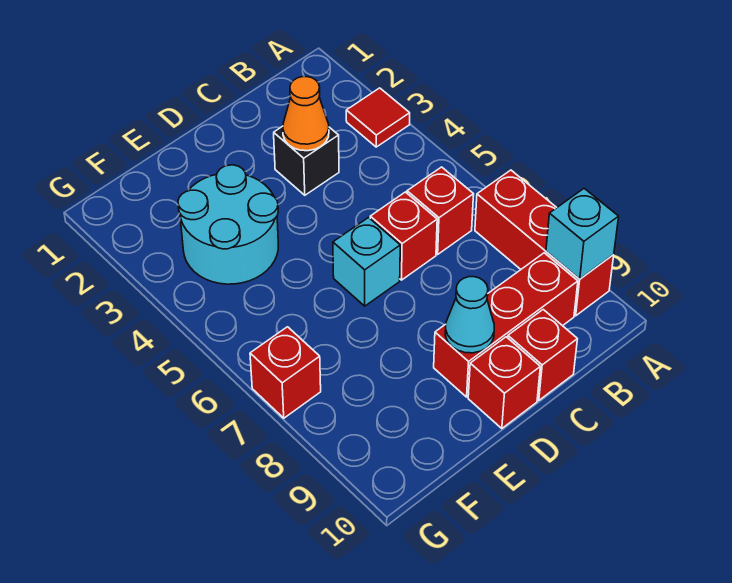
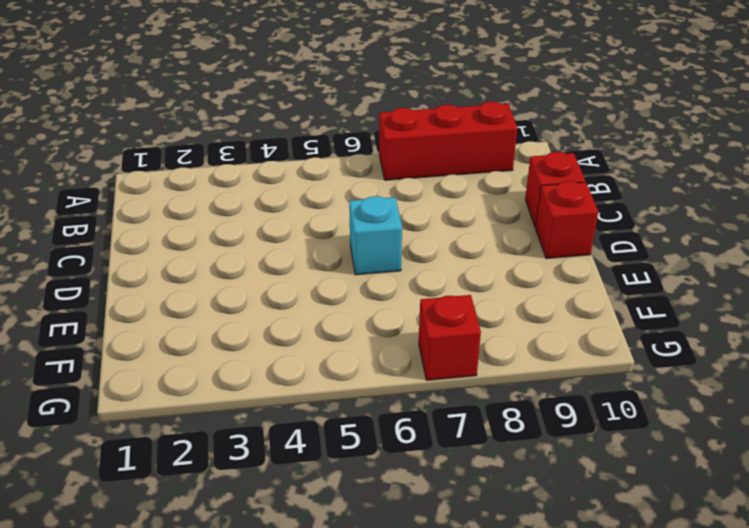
none -> red tile A3 level 1
none -> red brick B6 level 1
none -> red brick B9:D9 level 1

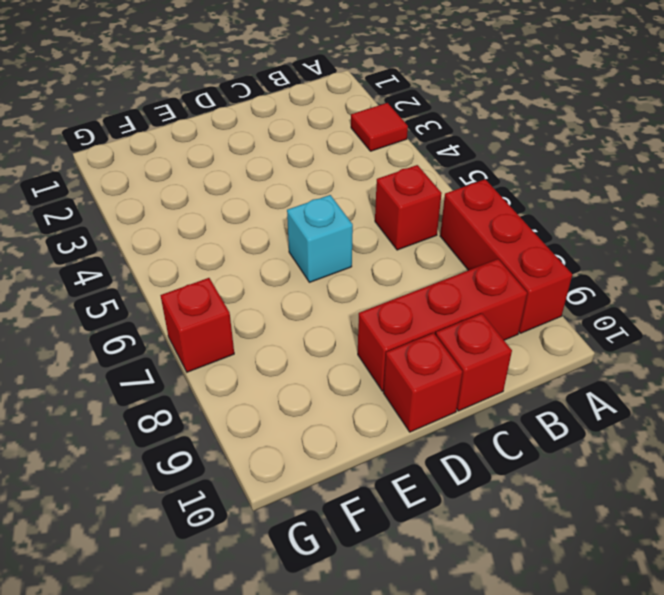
none -> black brick C3 level 1
none -> red brick C6 level 1
none -> cyan round brick E3:F4 level 1

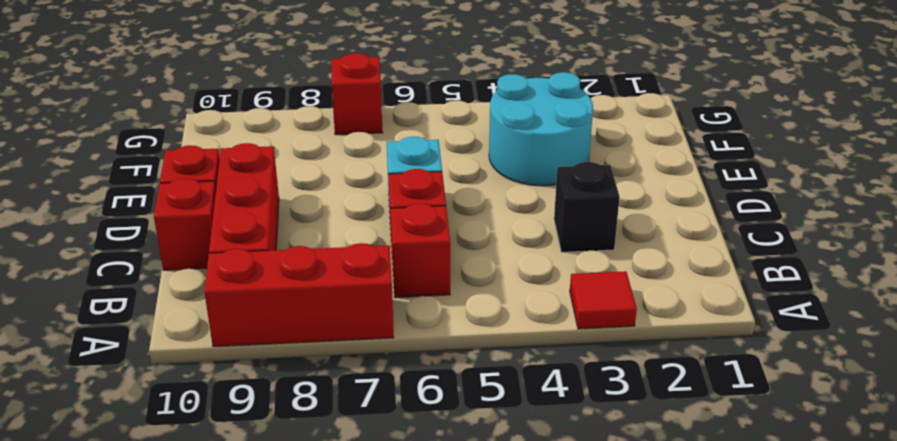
none -> cyan brick A9 level 2
none -> orange cone C3 level 2
none -> cyan cone D9 level 2

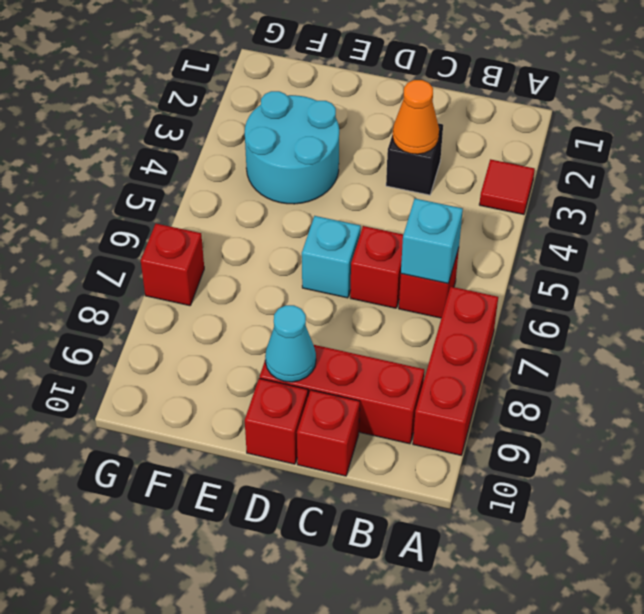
cyan brick B6 level 2 -> cyan brick A9 level 2

